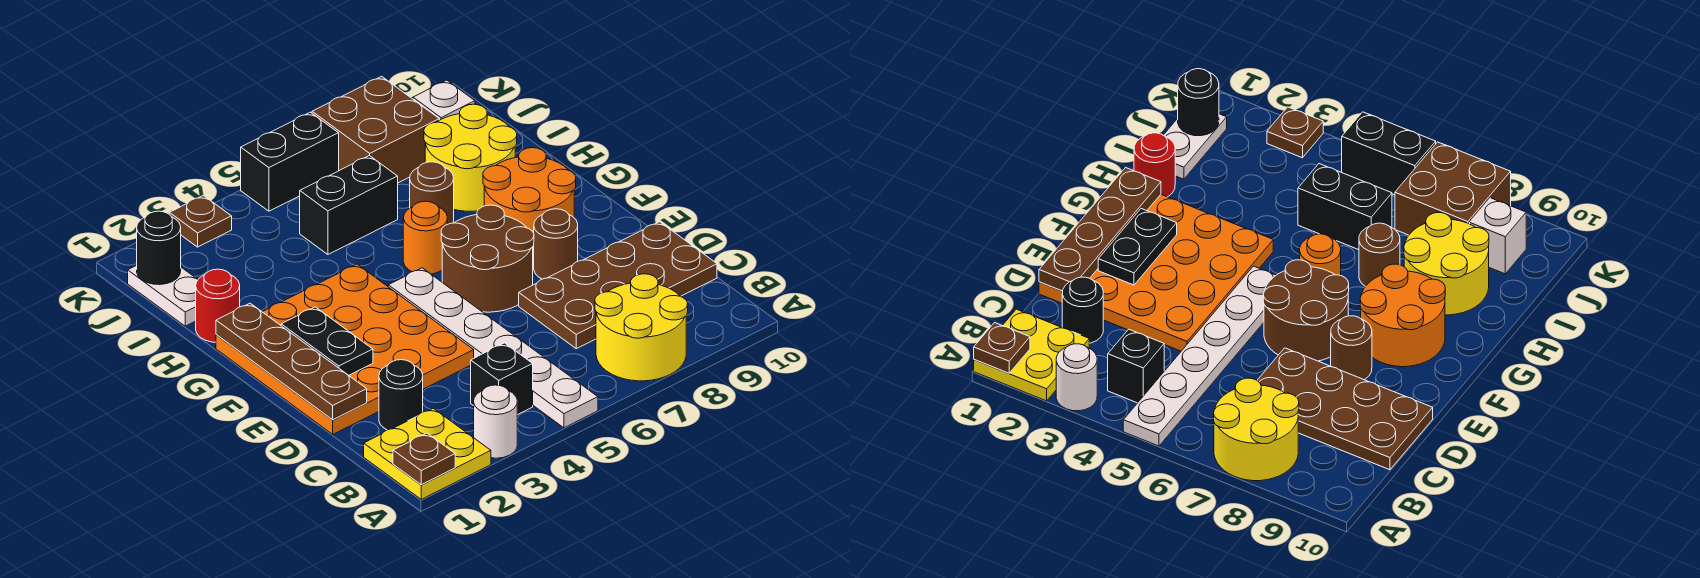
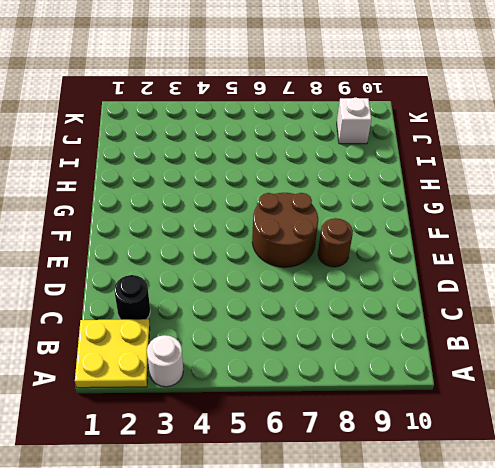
none -> white plate A5:F5 level 1
none -> yellow round brick A7:B8 level 1
none -> black brick B4 level 1

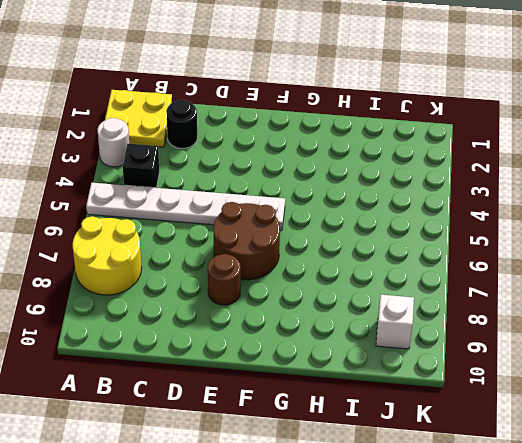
none -> brown plate C7:D10 level 1
none -> orange plate D1:G4 level 1
none -> orange round brick F8:G9 level 1

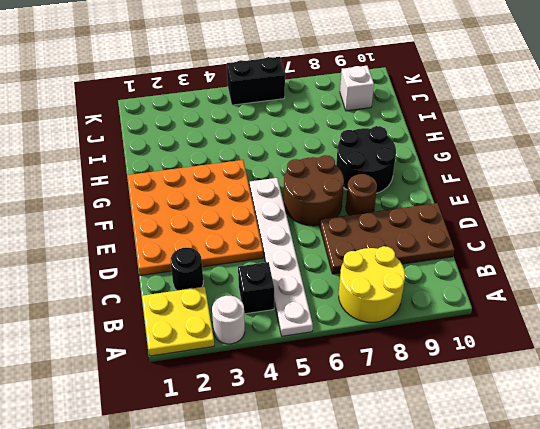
black round brick F8:G9 level 1 -> orange round brick F8:G9 level 1
none -> orange round brick G6 level 1
none -> red round brick H1 level 1
none -> brown round brick H7 level 1

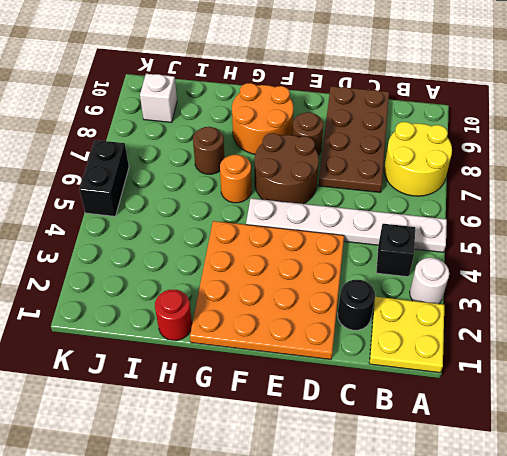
none -> yellow round brick H8:I9 level 1
none -> white plate I1:J1 level 1
none -> black brick I5:I6 level 1

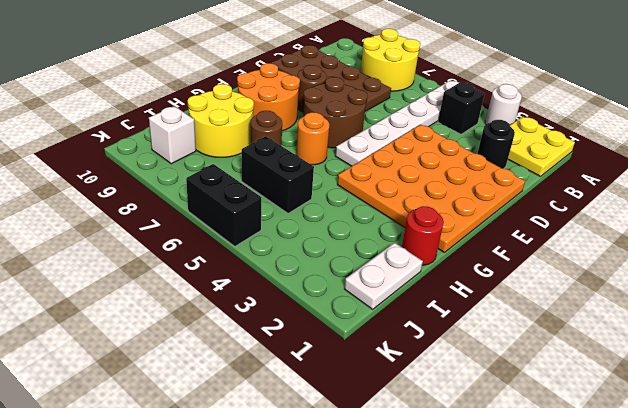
none -> brown brick J7:K8 level 1
none -> brown plate K3 level 1
none -> brown plate A1 level 2

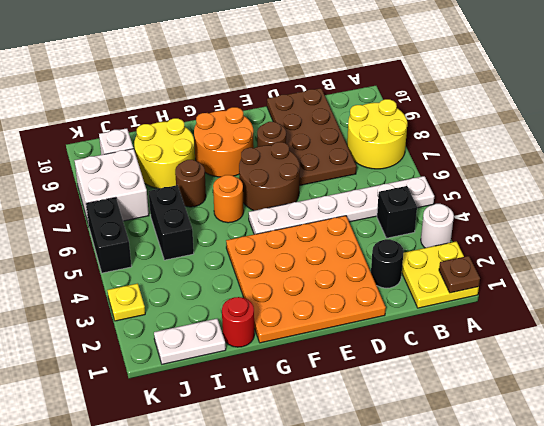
white brick J7:K8 level 1 -> brown brick J7:K8 level 1
yellow plate K3 level 1 -> brown plate K3 level 1
none -> brown plate D1:G1 level 2
none -> black plate E2:F2 level 2
none -> black round brick J1 level 2

